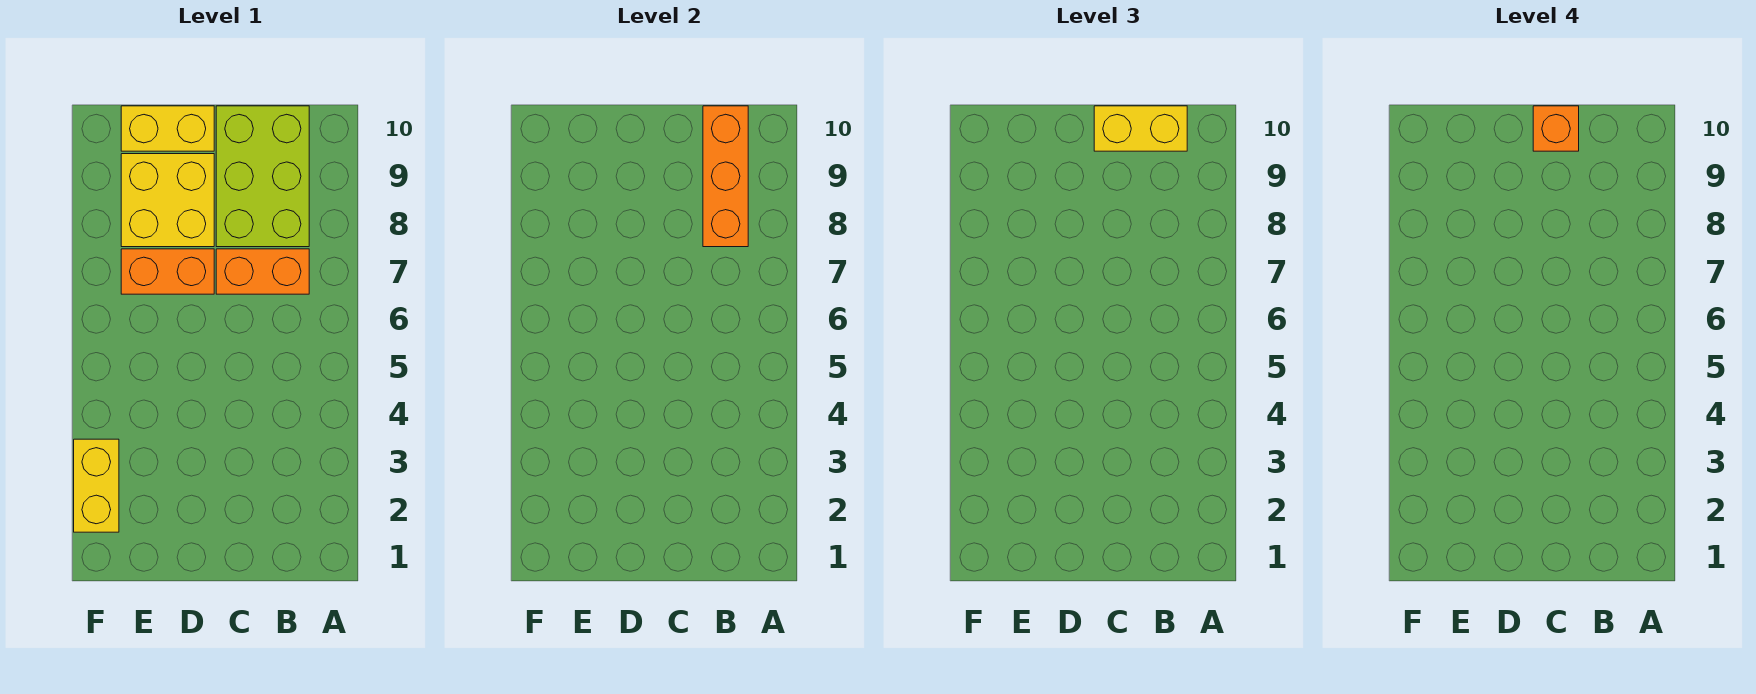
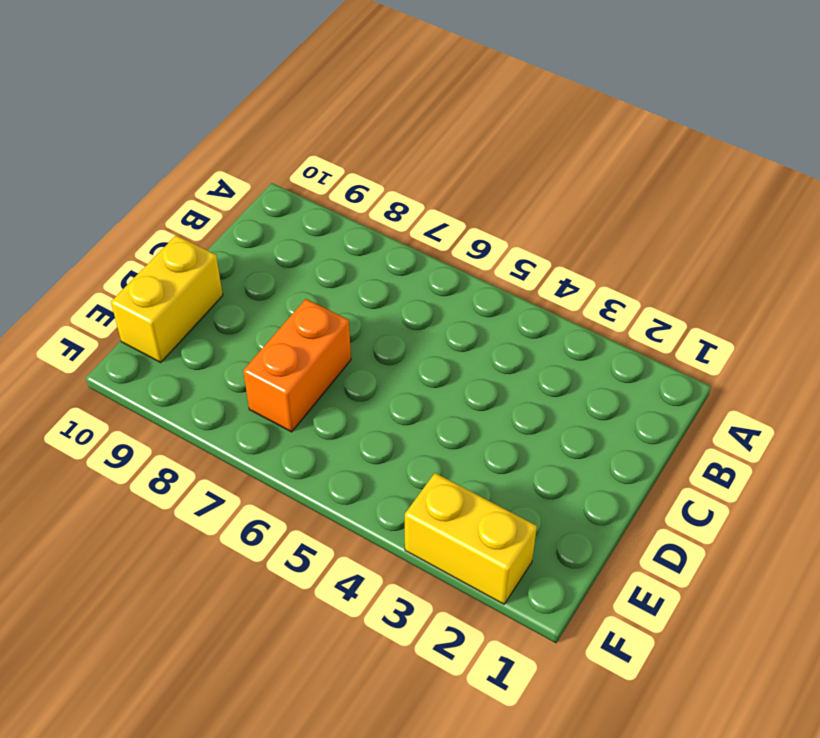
none -> orange brick B7:C7 level 1
none -> lime brick B8:C10 level 1

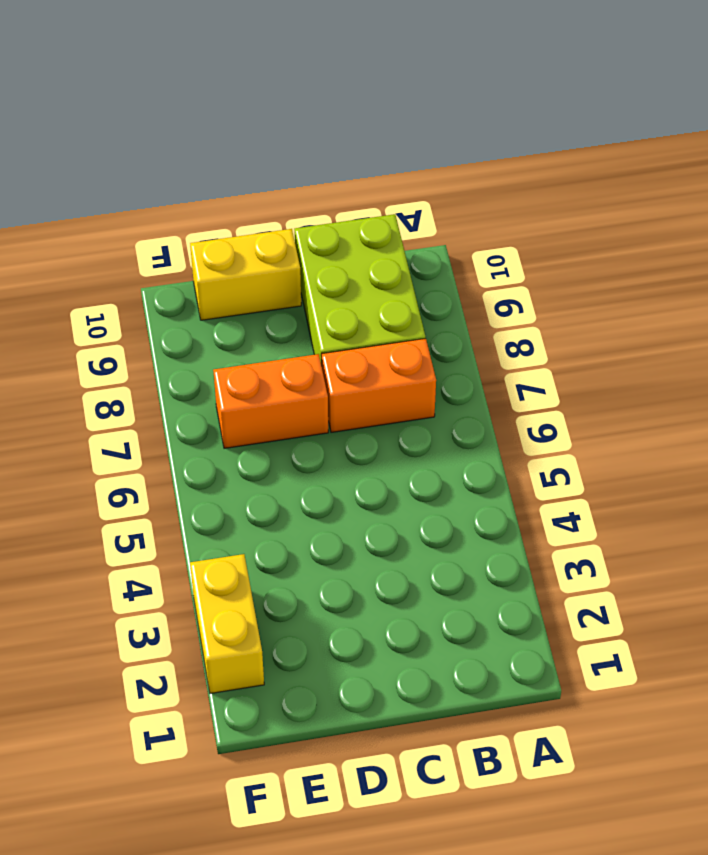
none -> yellow brick D8:E9 level 1
none -> orange brick B8:B10 level 2

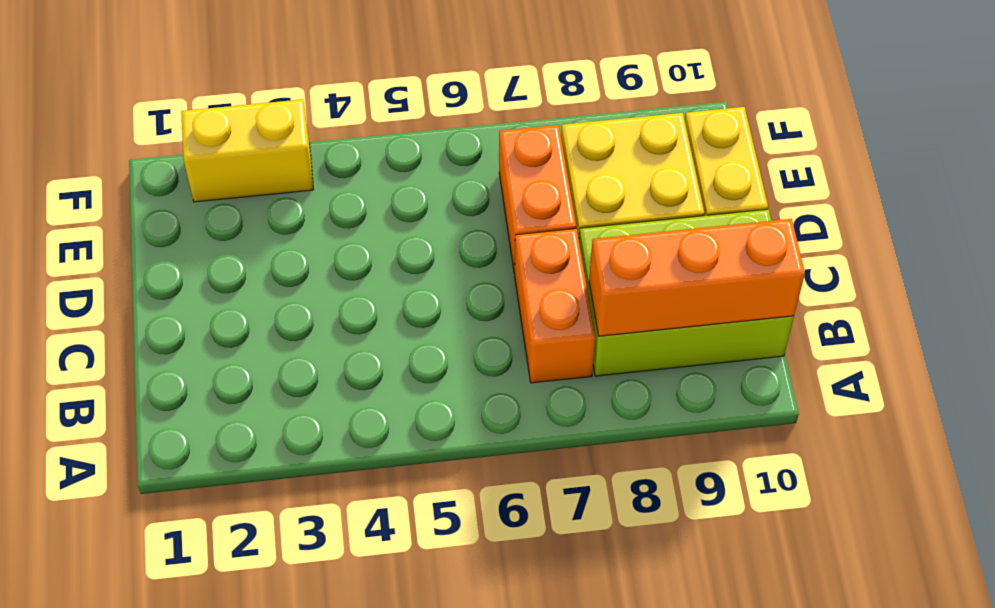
none -> yellow brick B10:C10 level 3
none -> orange brick C10 level 4

